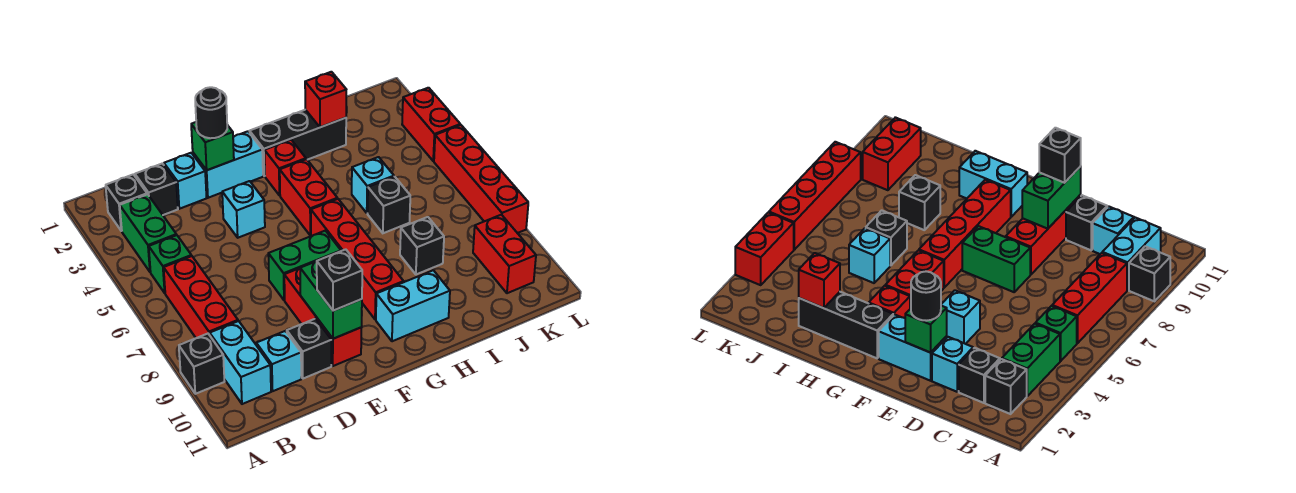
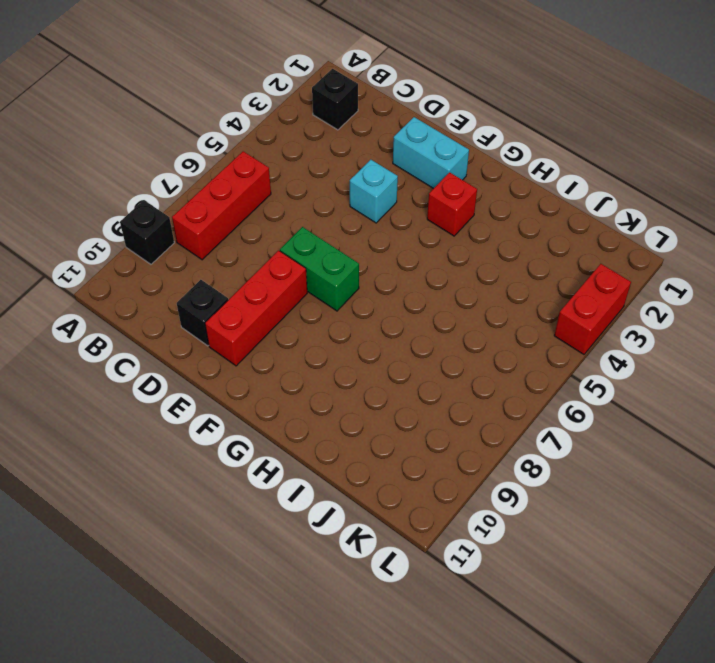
none -> green brick B3:B4 level 1
none -> green brick B5 level 1
none -> cyan brick B9:B10 level 1
none -> black brick C2 level 1

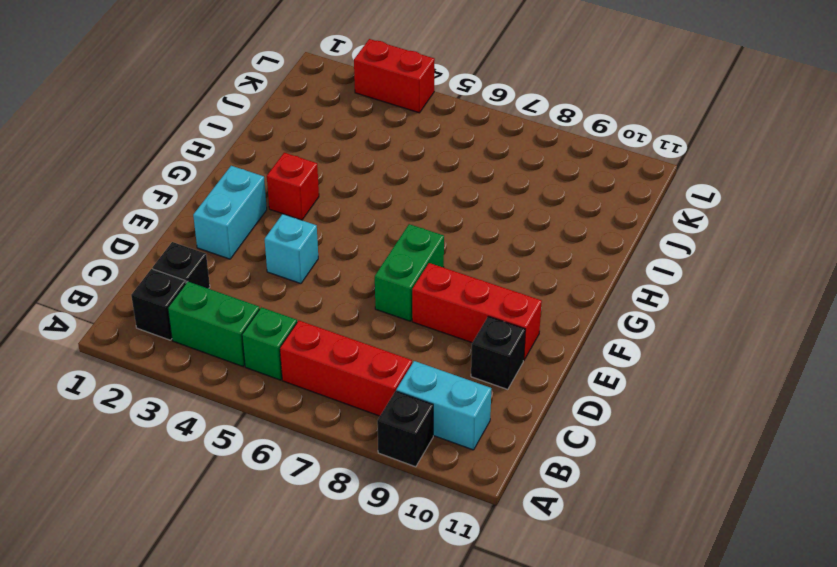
none -> cyan brick C10 level 1
none -> cyan brick D2 level 1
none -> black brick G2:I2 level 1
none -> red brick G4:G5 level 1

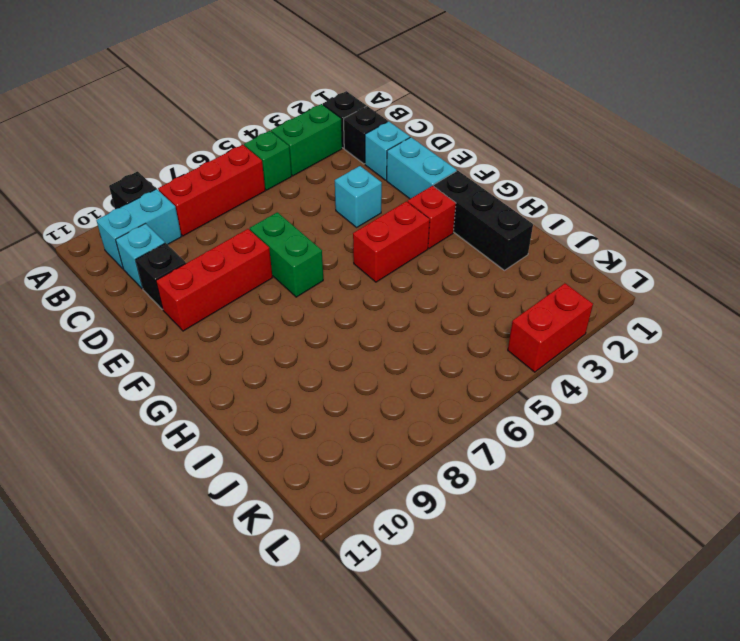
none -> red brick G6:G9 level 1
none -> cyan brick G10:H10 level 1
none -> cyan brick I5 level 1
none -> black brick I6 level 1

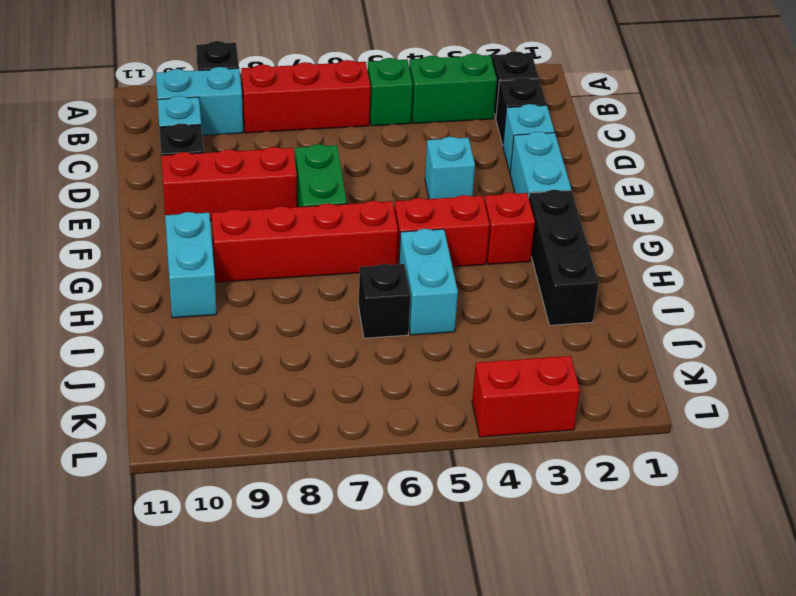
cyan brick H5:I5 level 1 -> cyan brick I5 level 1
none -> black brick I8 level 1
none -> red brick K9:K10 level 1
none -> red brick L5:L8 level 1
none -> green brick E2 level 2

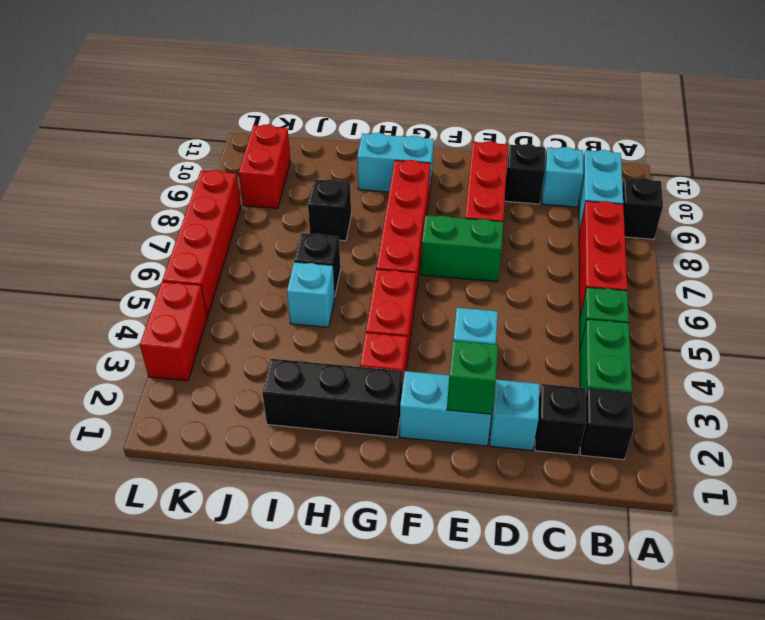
none -> green brick E9:E10 level 2
none -> red brick I2 level 2
none -> black round brick E2 level 3
none -> black brick E10 level 3

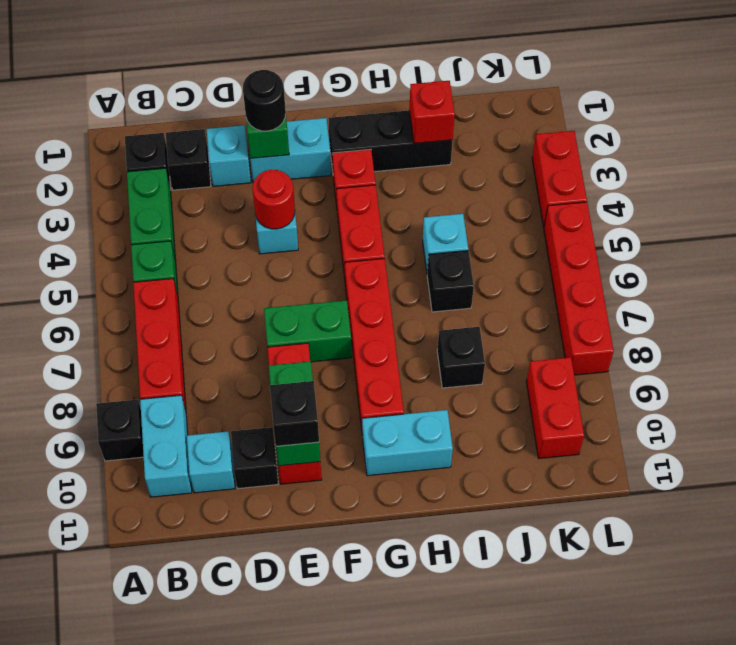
red round brick E4 level 2 -> none

